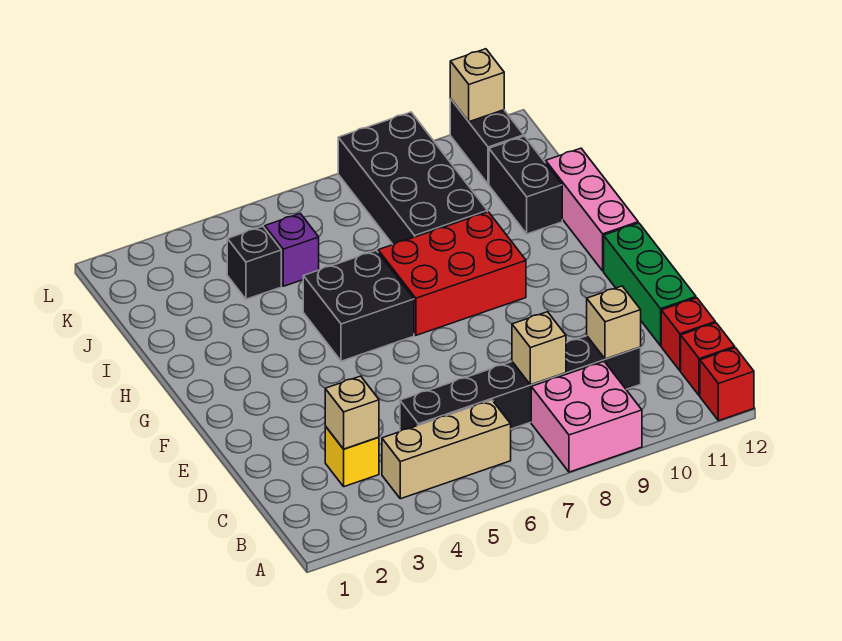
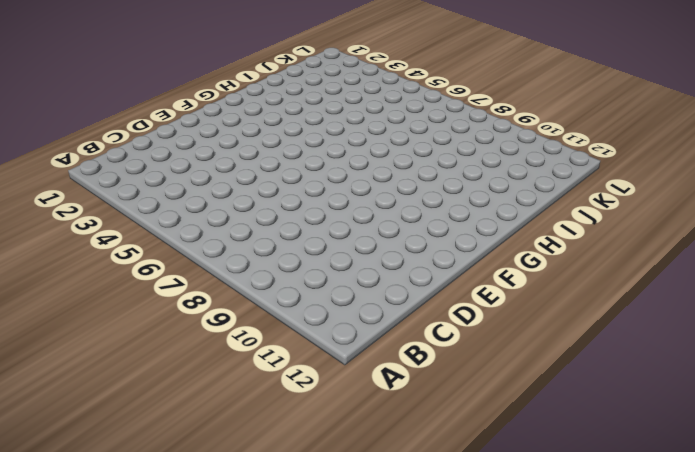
none -> pink brick A8:B9 level 1
none -> red brick A12 level 1
none -> tan brick B4:B6 level 1

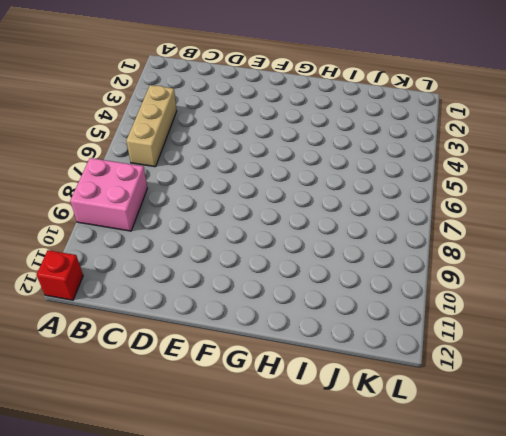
none -> red brick B12 level 1
none -> yellow brick C3 level 1
none -> black brick C5:C10 level 1

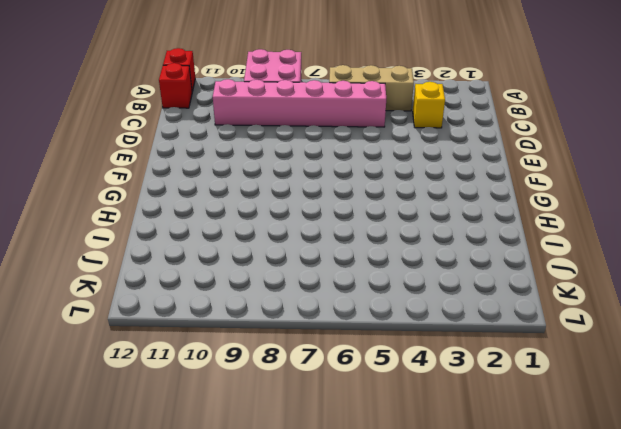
pink brick C5:C10 level 1 -> black brick C5:C10 level 1
none -> red brick C12 level 1
none -> green brick D12:F12 level 1
none -> black brick G5:H6 level 1

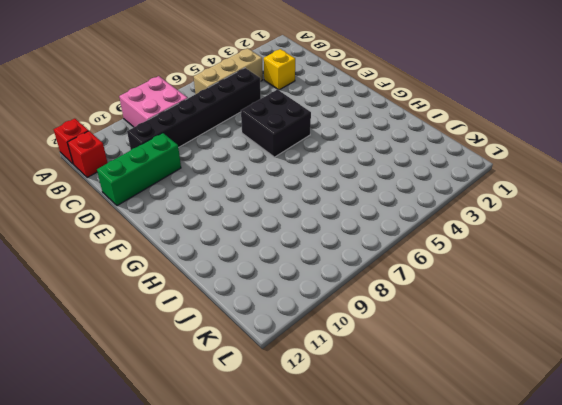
green brick D10:D12 level 1 -> green brick D12:F12 level 1
black brick E5:F6 level 1 -> black brick G5:H6 level 1
none -> red brick C12 level 1
none -> red brick G7:H9 level 1
none -> pink brick G12:I12 level 1

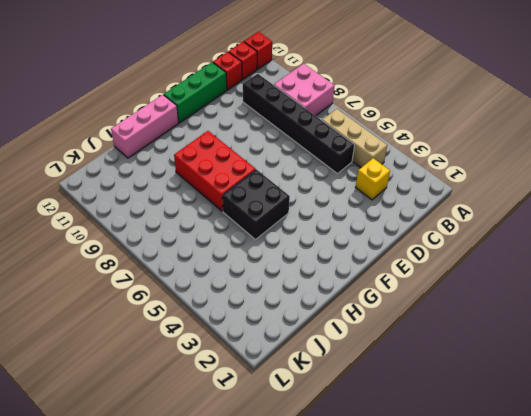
none -> black brick I8:L9 level 1
none -> black brick I11:J11 level 1
none -> black brick J4 level 1

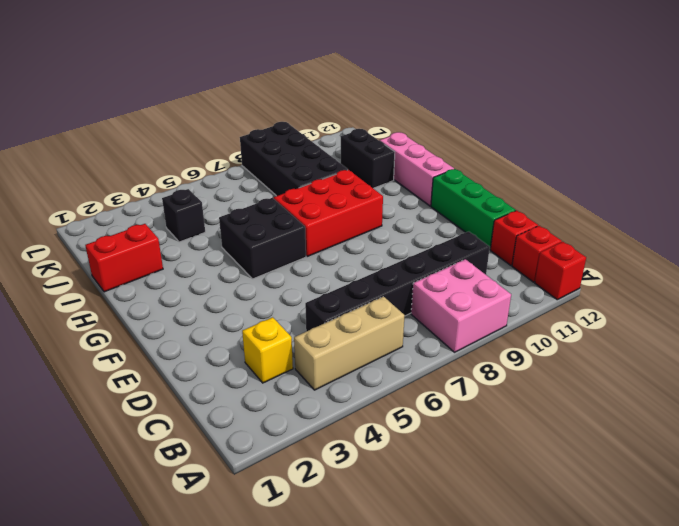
red brick I1:I2 level 1 -> none
none -> purple brick J5 level 1
none -> black brick K11:L11 level 1
none -> tan brick C3 level 2

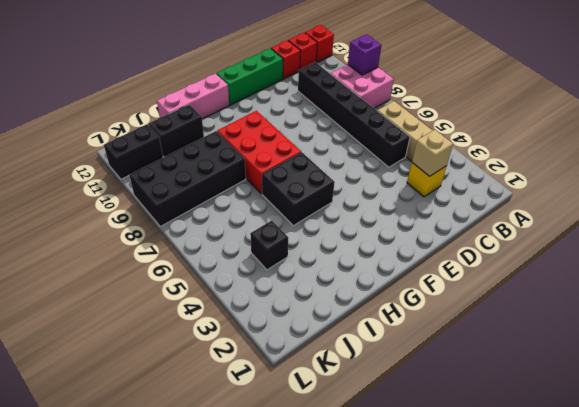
purple brick A9 level 2 -> purple brick J5 level 1
none -> tan brick C8 level 2
none -> tan brick C10 level 2
none -> tan brick L11 level 2

